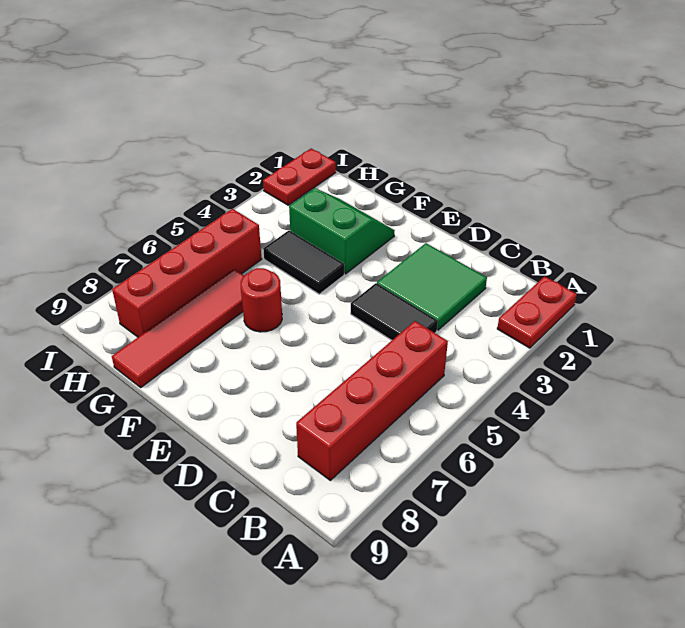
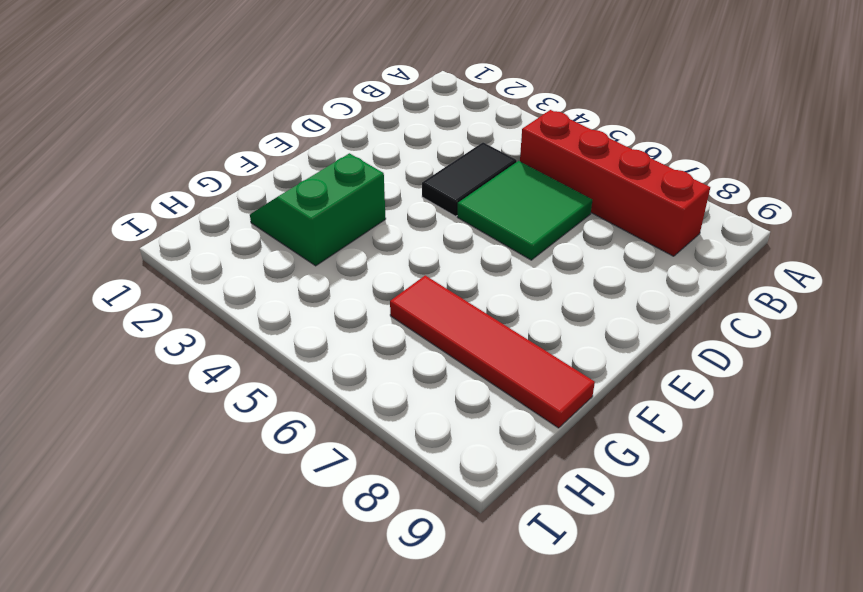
green tile C5:D6 level 1 -> green tile C2:D3 level 1
none -> red plate A1:A2 level 1
none -> black tile F4:G4 level 1

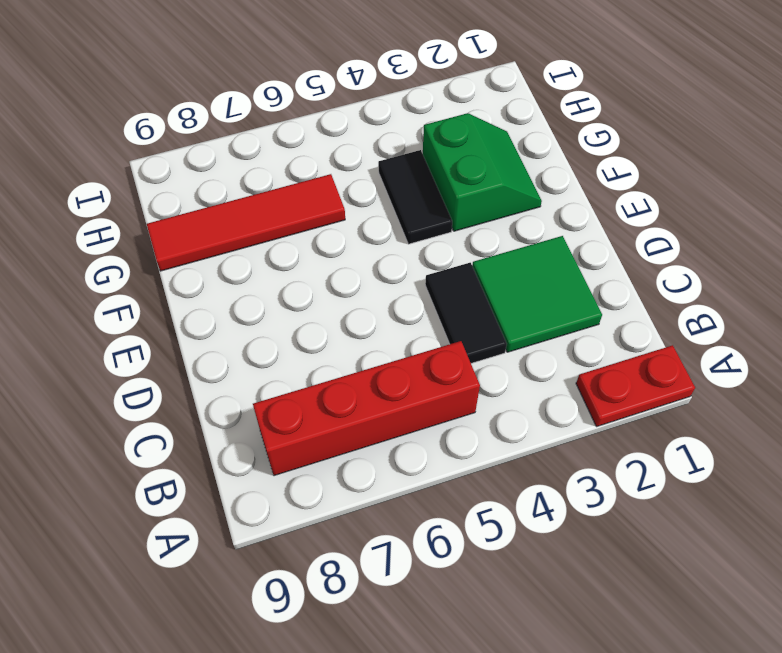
none -> red round brick F6 level 1
none -> red brick H5:H8 level 1

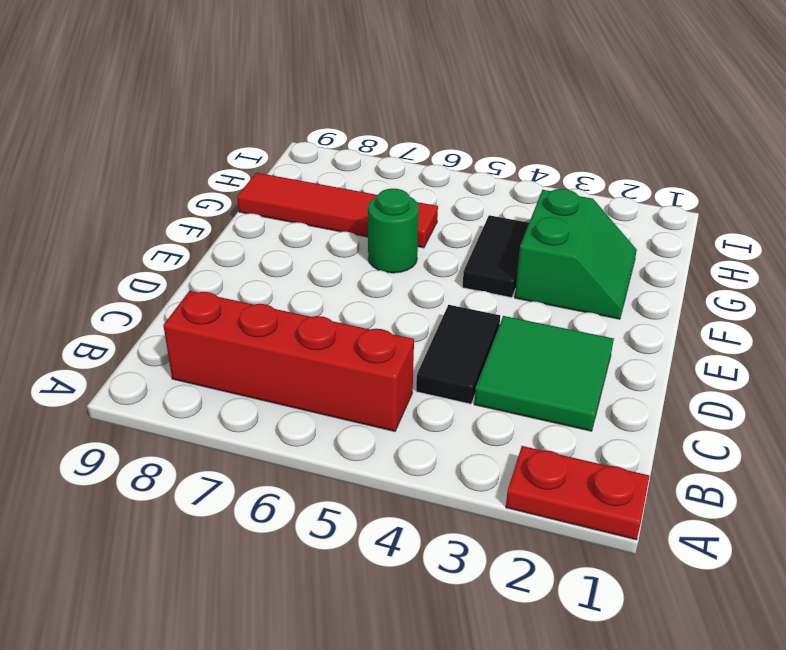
green round brick F6 level 1 -> red round brick F6 level 1
none -> red brick H5:H8 level 1
none -> red plate I1:I2 level 1

